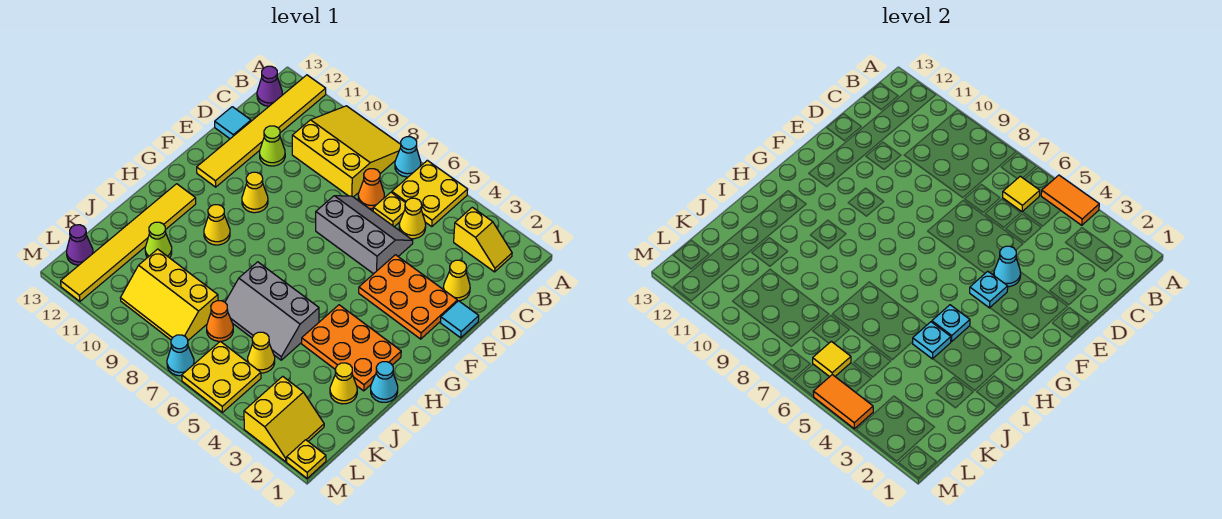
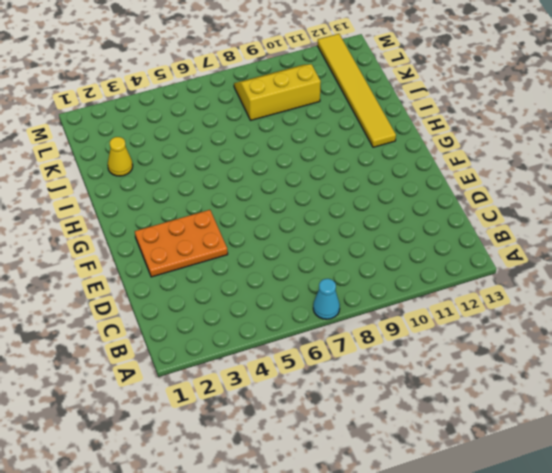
none -> yellow plate A5:B6 level 1
none -> yellow slope A8:C10 level 1 top C
none -> yellow tile A12:F12 level 1
none -> yellow slope B2:B3 level 1 top 3

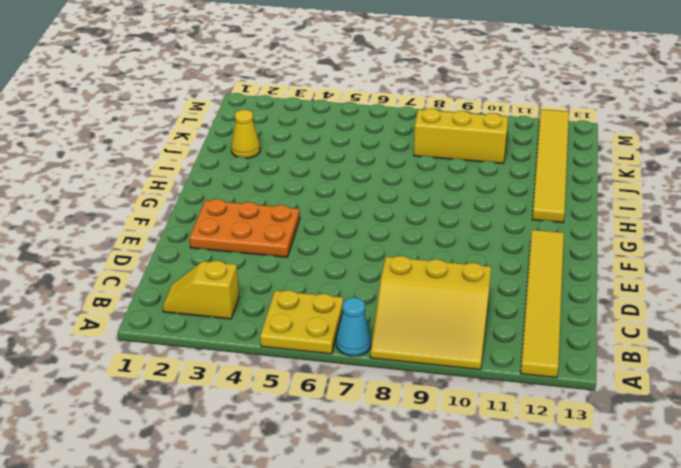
none -> purple cone B13 level 1
none -> yellow cone C5 level 1
none -> yellow plate C6 level 1
none -> orange cone C7 level 1

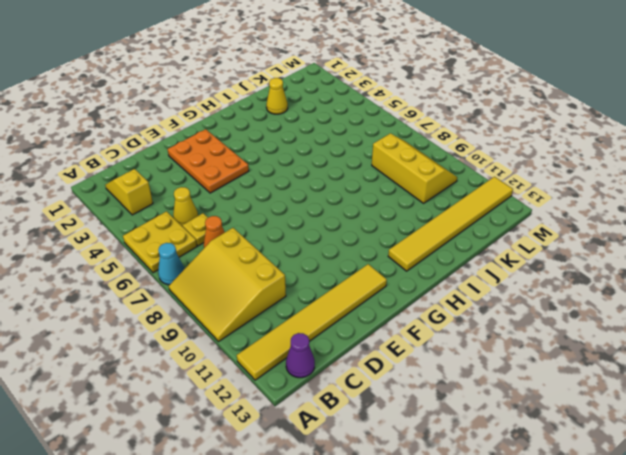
none -> yellow cone D2 level 1
none -> grey slope D5:E7 level 1 top E
none -> lime cone D11 level 1
none -> cyan tile D13 level 1

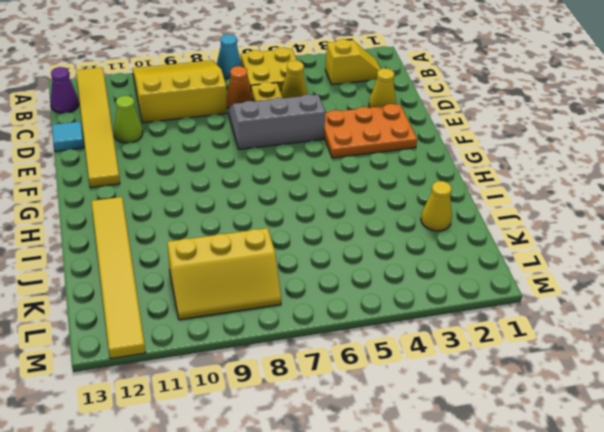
none -> cyan tile E1 level 1
none -> yellow cone F10 level 1
none -> orange plate H2:I4 level 1
none -> yellow cone H10 level 1

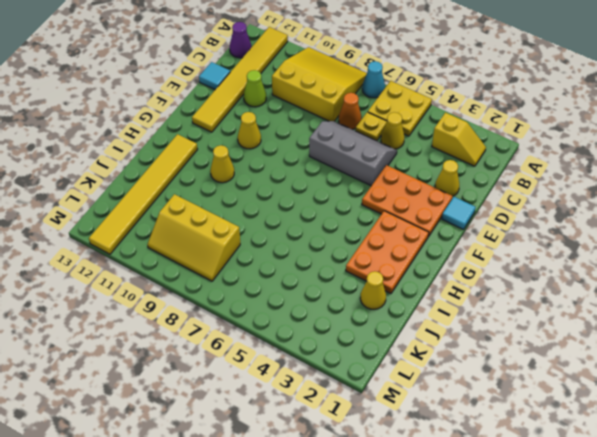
orange plate G2:I3 level 1 -> orange plate H2:I4 level 1
none -> cyan cone I1 level 1
none -> grey slope I5:J7 level 1 top I
none -> lime cone J11 level 1
none -> yellow cone K5 level 1

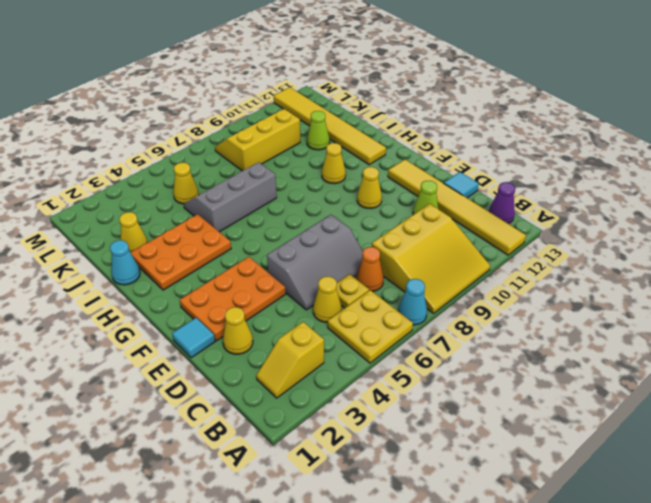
none -> orange cone K7 level 1
none -> yellow slope L2:M3 level 1 top 3
none -> yellow plate L5:M6 level 1
none -> purple cone L13 level 1

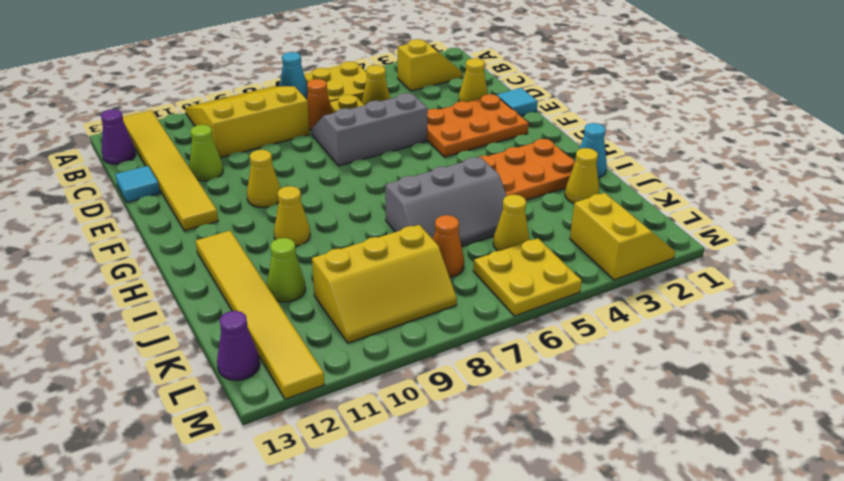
none -> yellow plate M1 level 1
none -> cyan cone M7 level 1
none -> orange tile A4:A5 level 2
none -> yellow tile B6 level 2

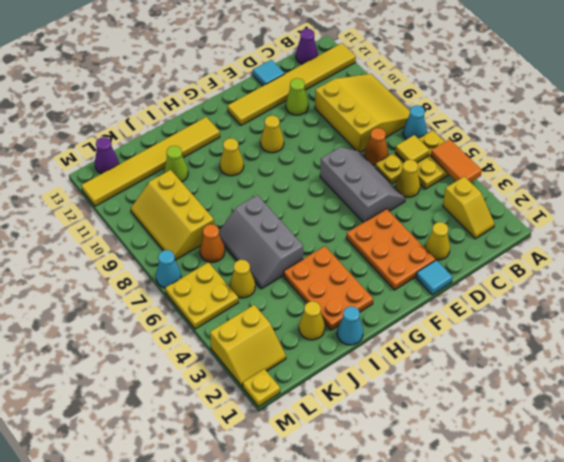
none -> cyan cone E4 level 2
none -> cyan plate F4 level 2
none -> cyan plate H4 level 2
none -> cyan plate I4 level 2

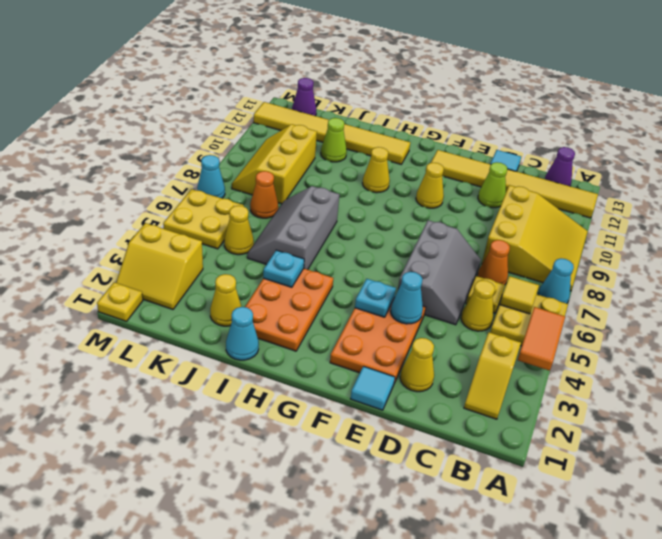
none -> cyan plate H4 level 2
none -> yellow tile L6 level 2
none -> orange tile M4:M5 level 2

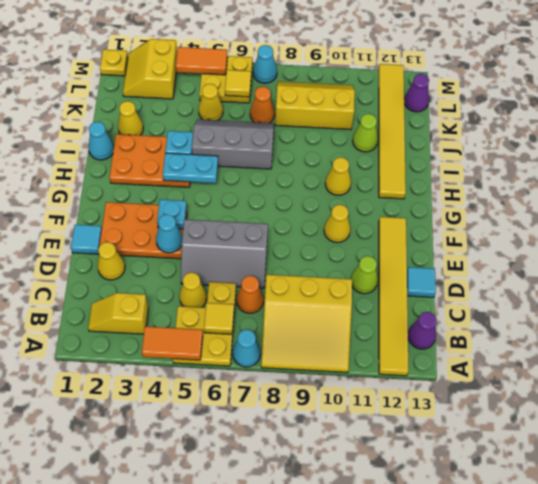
cyan plate H4:H5 level 2 -> cyan plate H4 level 2

